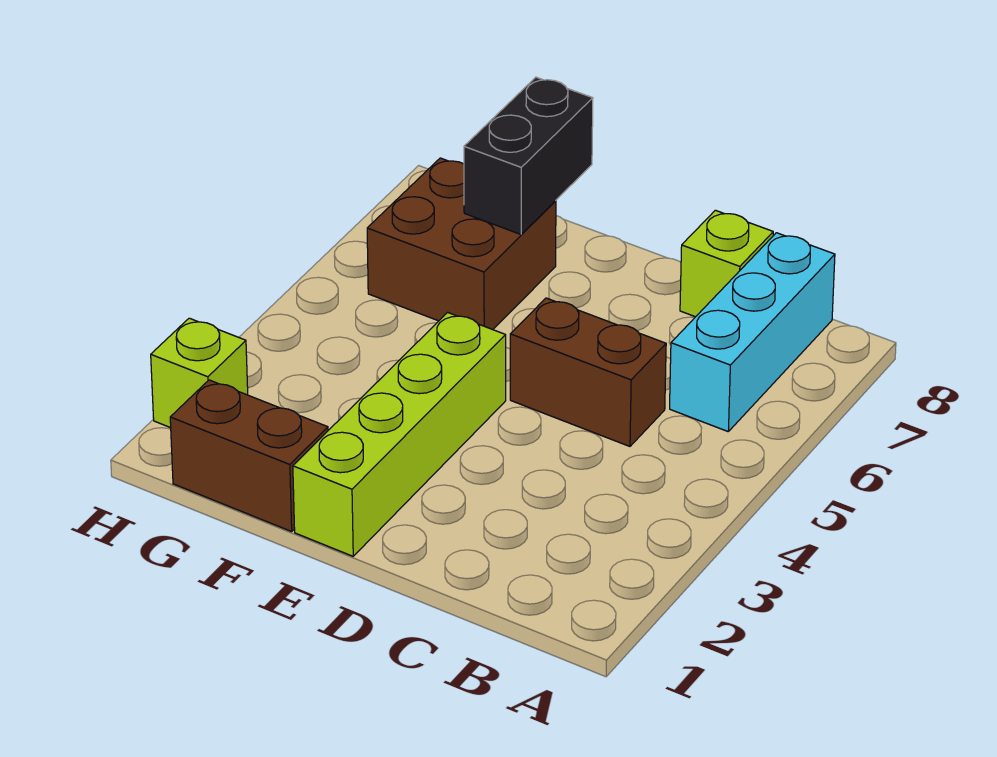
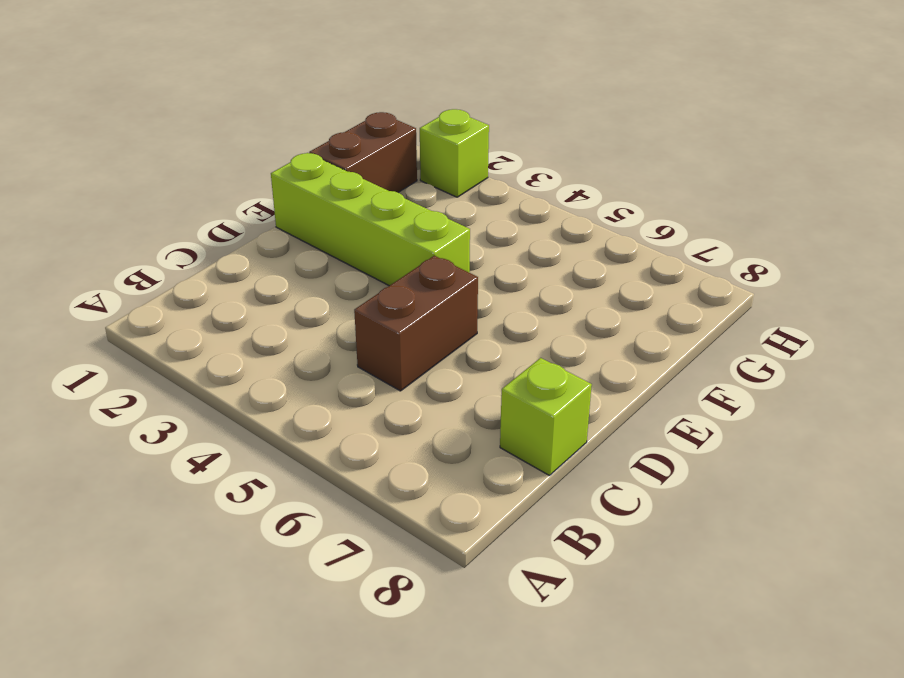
none -> cyan brick B6:B8 level 1
none -> brown brick F6:G7 level 1

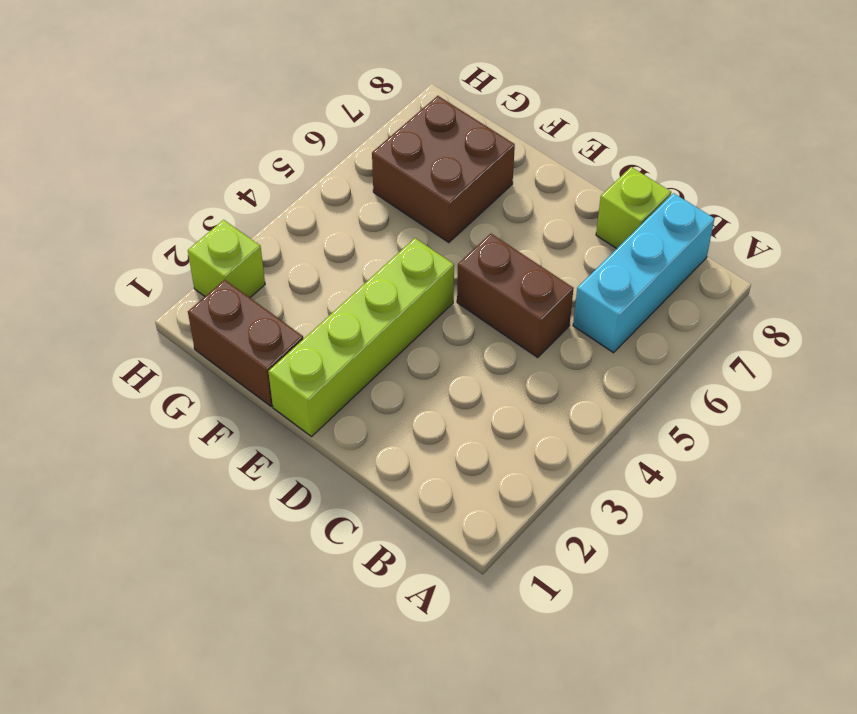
none -> black brick F7:F8 level 2

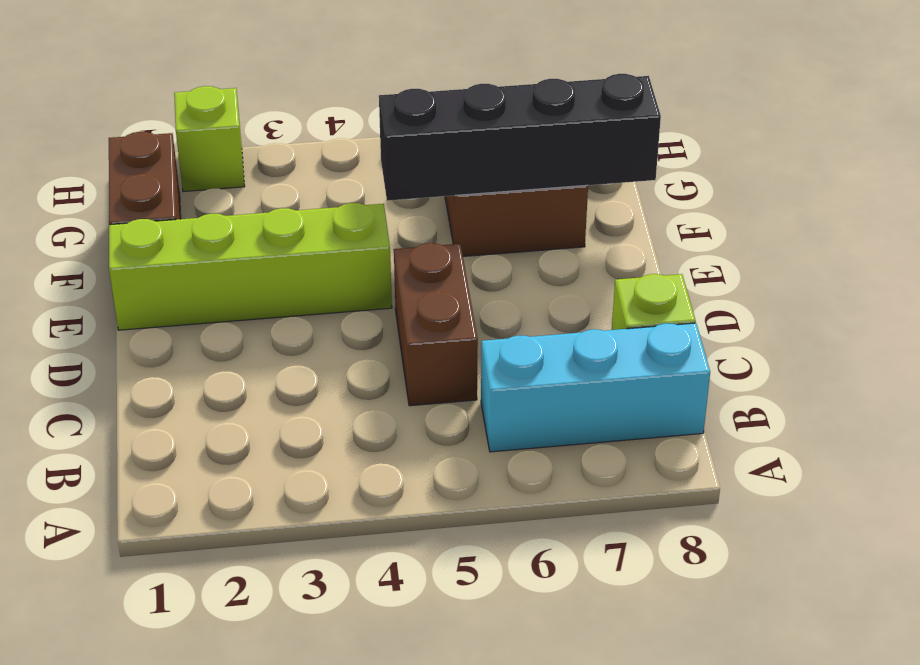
black brick F5:F8 level 2 -> black brick F7:F8 level 2

